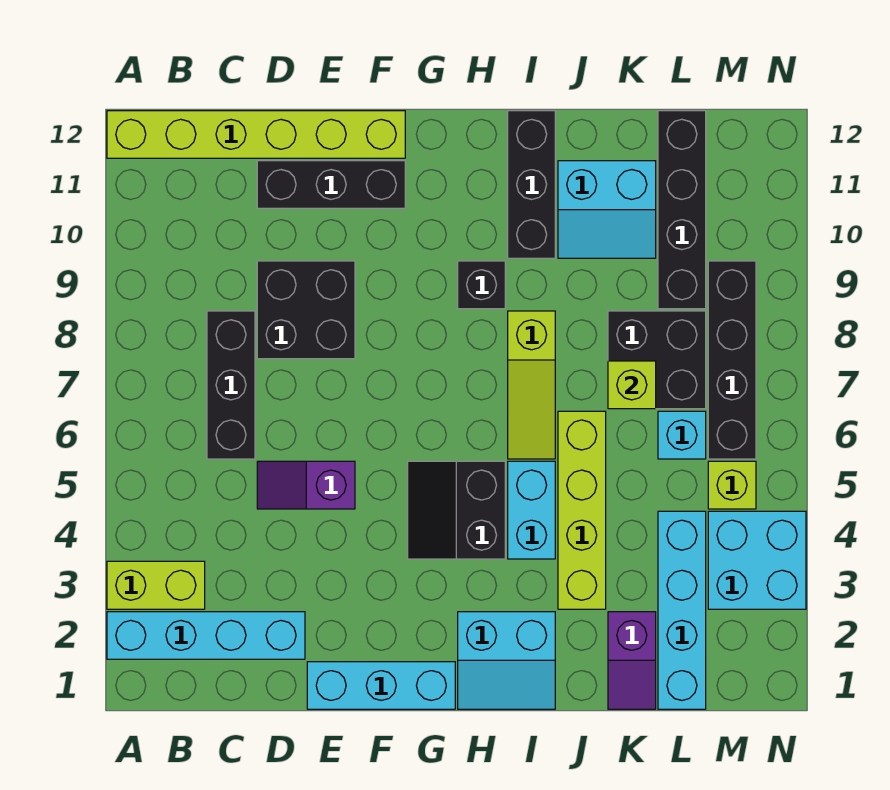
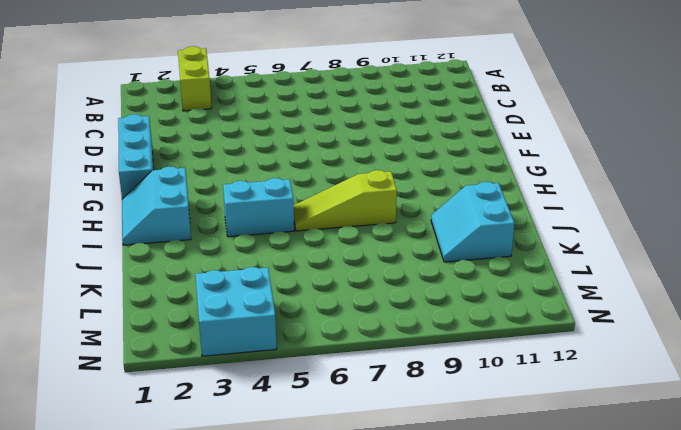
none -> cyan brick A2:D2 level 1
none -> lime brick A12:F12 level 1
none -> black brick C6:C8 level 1

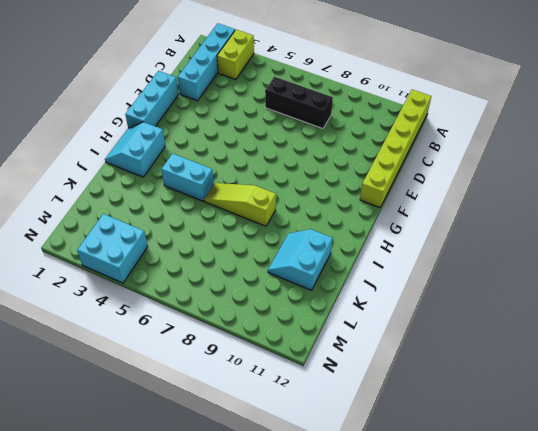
none -> purple slope D5:E5 level 1 top E
none -> black brick D8:E9 level 1
none -> black brick D11:F11 level 1

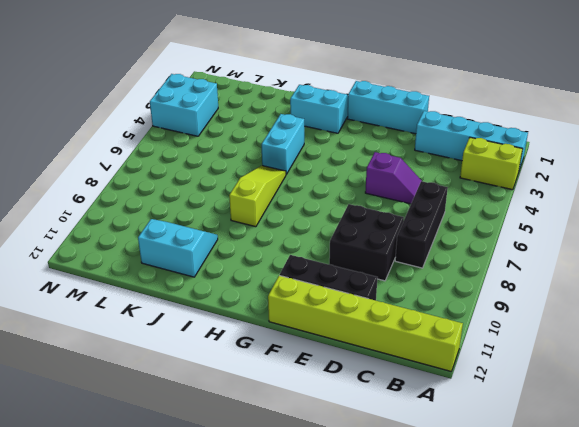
none -> black slope G4:H5 level 1 top H
none -> black brick H9 level 1
none -> black brick I10:I12 level 1

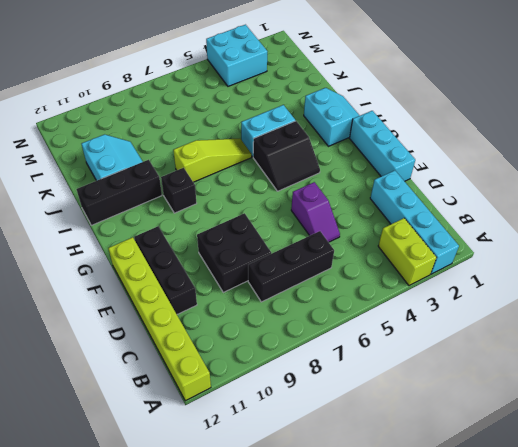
none -> lime brick J3:J6 level 1
none -> purple slope K1:K2 level 1 top 2
none -> black brick K7:L8 level 1

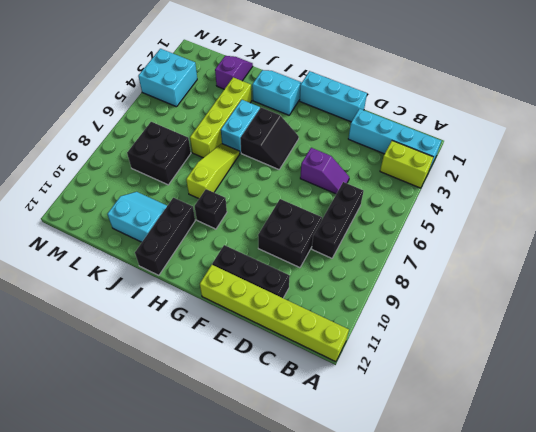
none -> cyan brick L1:L4 level 1
none -> cyan brick L6 level 1
none -> black brick L9:L12 level 1

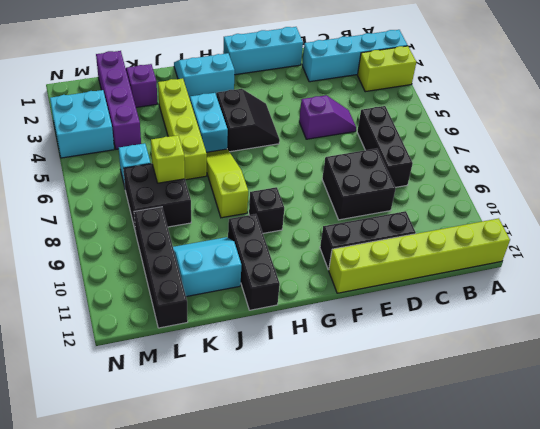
purple brick L1:L4 level 1 -> cyan brick L1:L4 level 1
none -> lime brick M5 level 1
none -> black brick M6:M9 level 1

